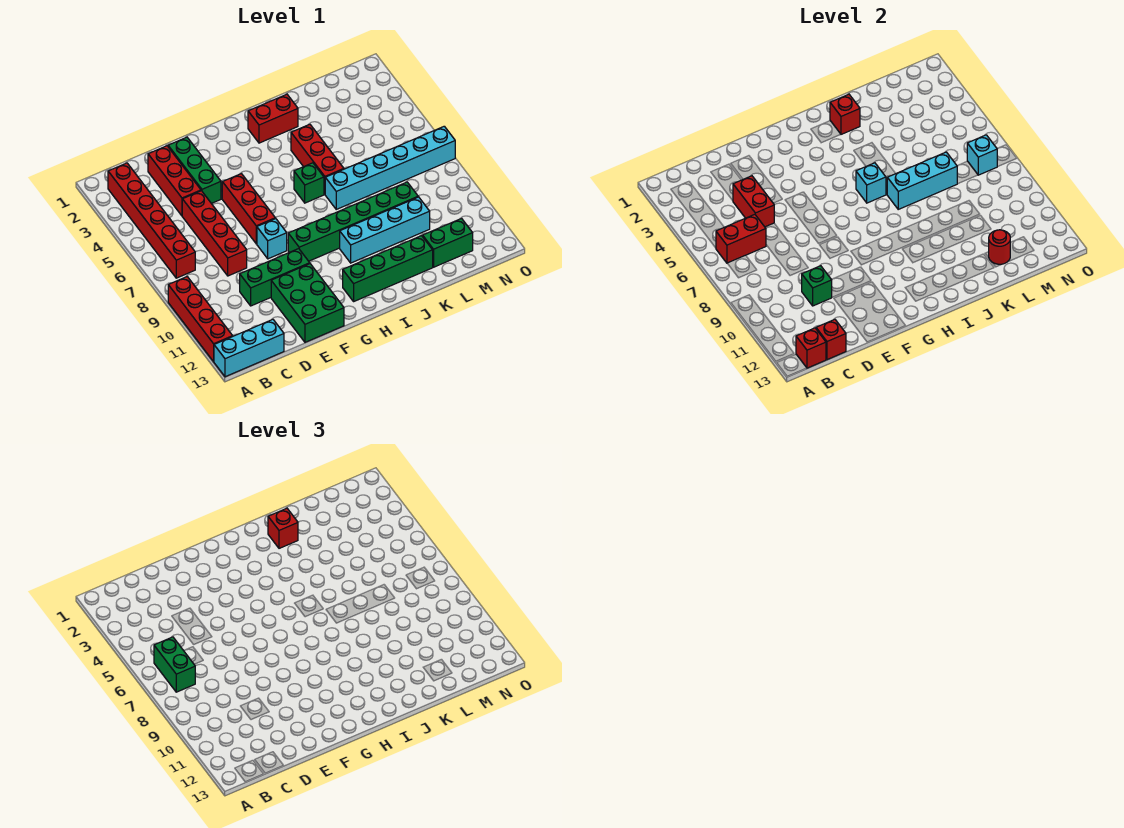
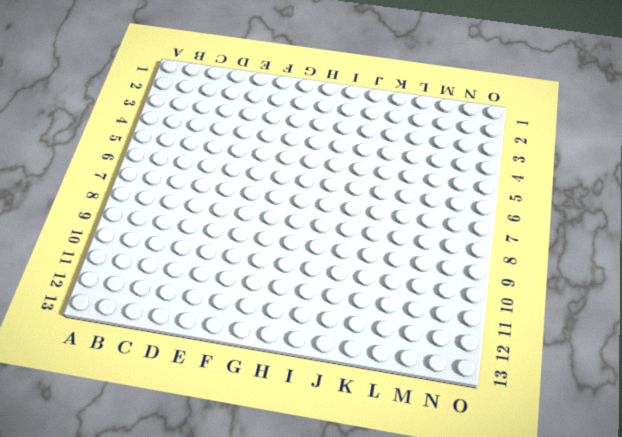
none -> red brick A9:A12 level 1
none -> cyan brick A13:C13 level 1
none -> red brick B2:B7 level 1
none -> red brick D2:D4 level 1

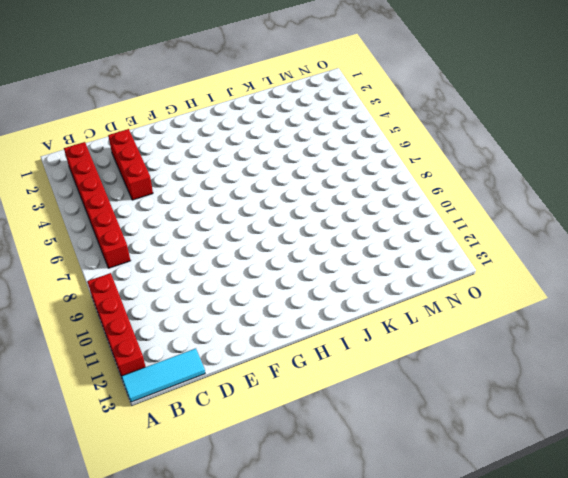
cyan tile A13:C13 level 1 -> cyan brick A13:C13 level 1
none -> red brick D5:D8 level 1
none -> green brick D10:F10 level 1
none -> green brick E2:E4 level 1
none -> green brick E11:F13 level 1

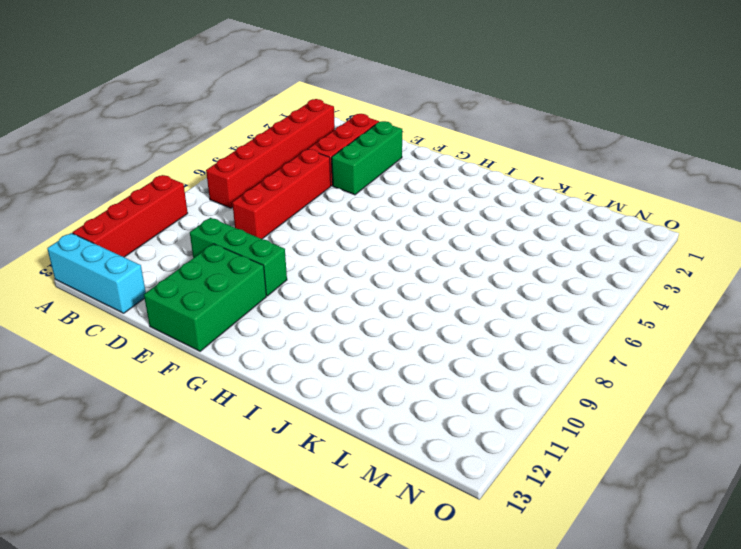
none -> red brick F5:F7 level 1
none -> cyan brick F8 level 1
none -> green brick G9:L9 level 1
none -> green brick H12:K12 level 1

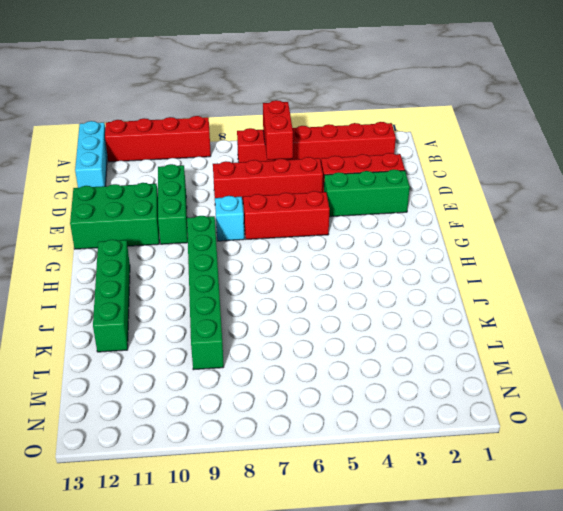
none -> red brick I2:J2 level 1
none -> green brick I6 level 1
none -> cyan brick I10:L10 level 1
none -> red brick J4:J6 level 1

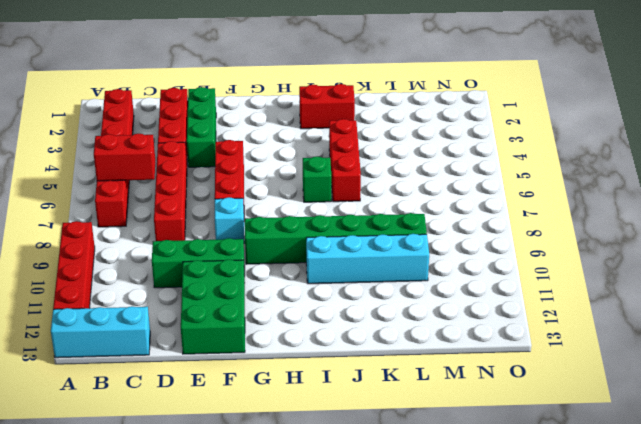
none -> green brick H12:K12 level 1
none -> cyan brick J7:O7 level 1
none -> green brick L12:M12 level 1
none -> red brick B13 level 2

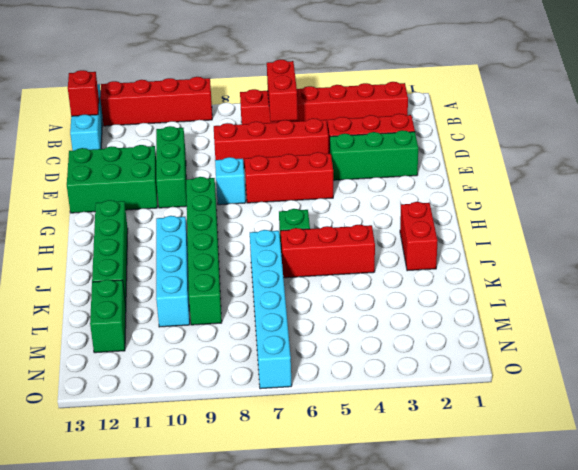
none -> red brick C13 level 2
none -> red brick D4:D5 level 2
none -> green brick D10 level 2
none -> cyan brick I6 level 2

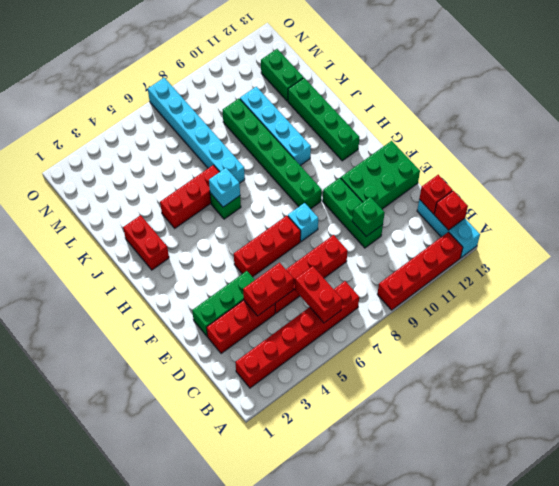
none -> red brick J2 level 2
none -> cyan brick J7:L7 level 2
none -> red round brick L12 level 2
none -> cyan brick N7 level 2

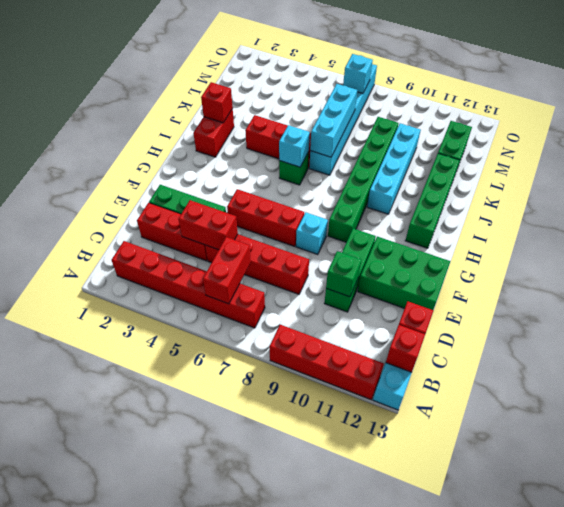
none -> red round brick L12 level 2
none -> green brick B6:B7 level 3
none -> red brick J2 level 3

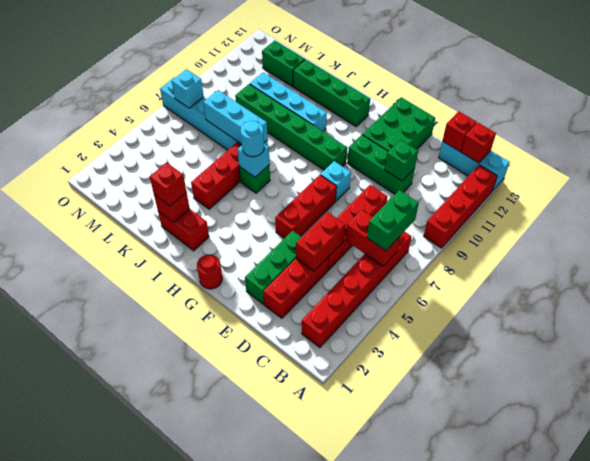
red round brick G1 level 1 -> red round brick L12 level 2
cyan round brick I6 level 3 -> none

